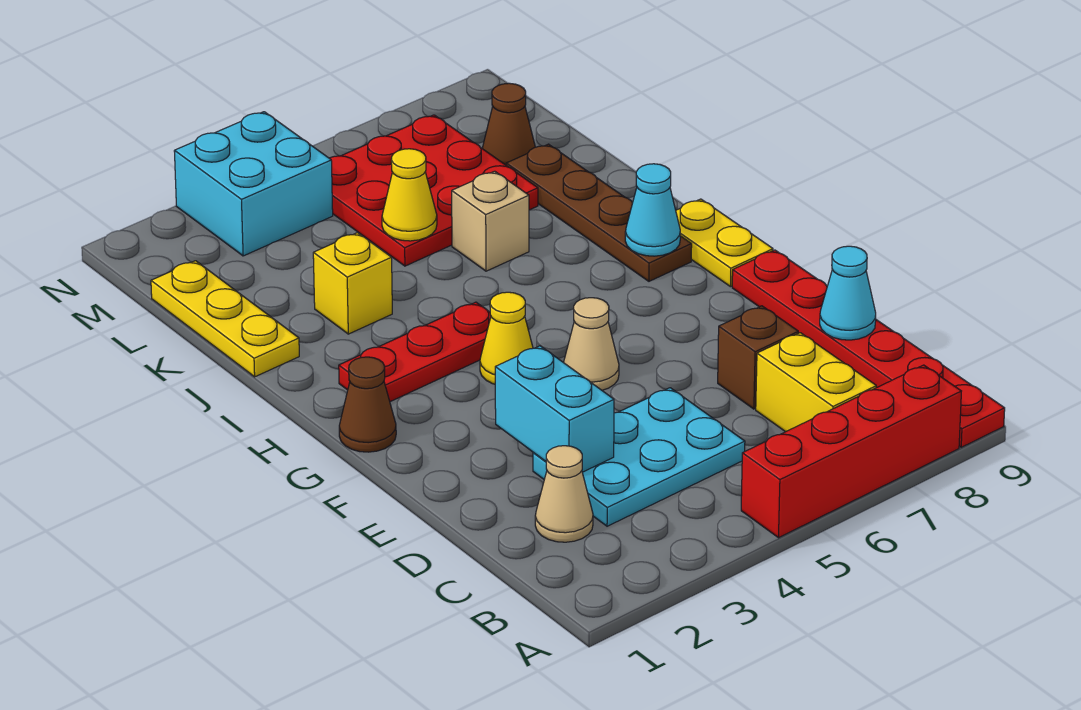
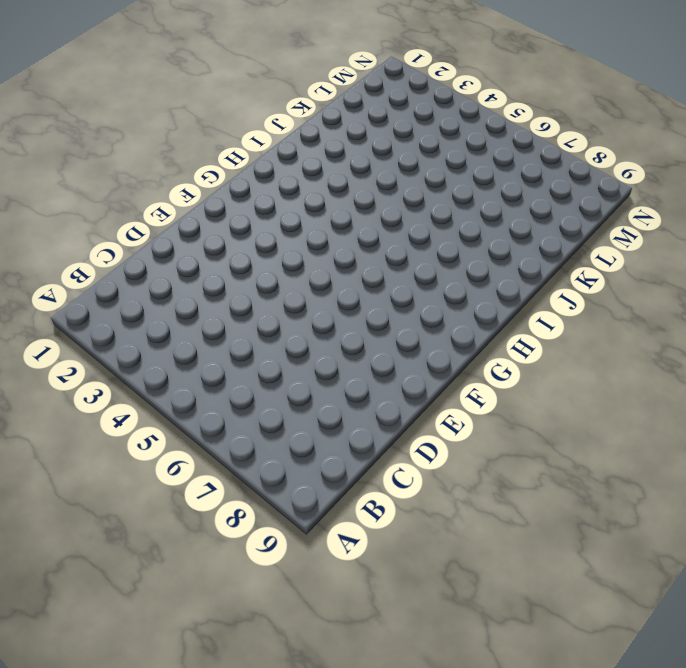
none -> red brick A5:A8 level 1
none -> red plate A9:F9 level 1
none -> yellow brick B7:C7 level 1

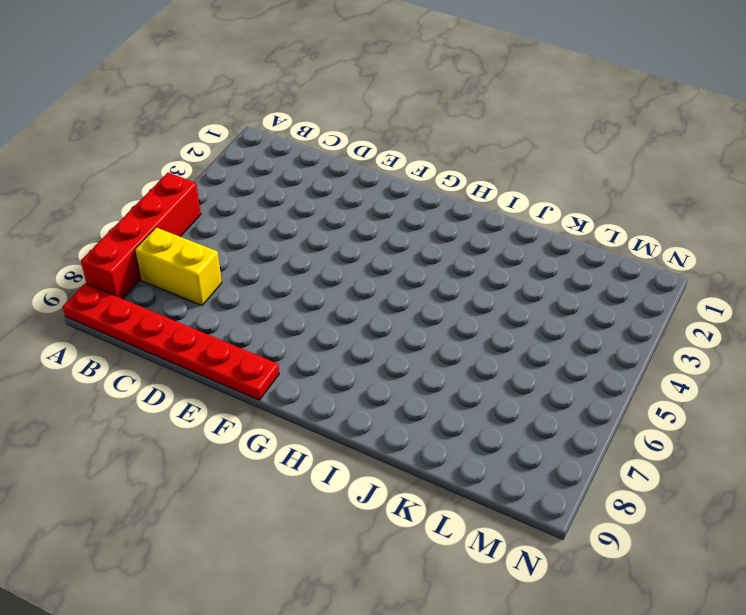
none -> tan cone C2 level 1
none -> cyan plate C3:D5 level 1
none -> brown brick D7 level 1

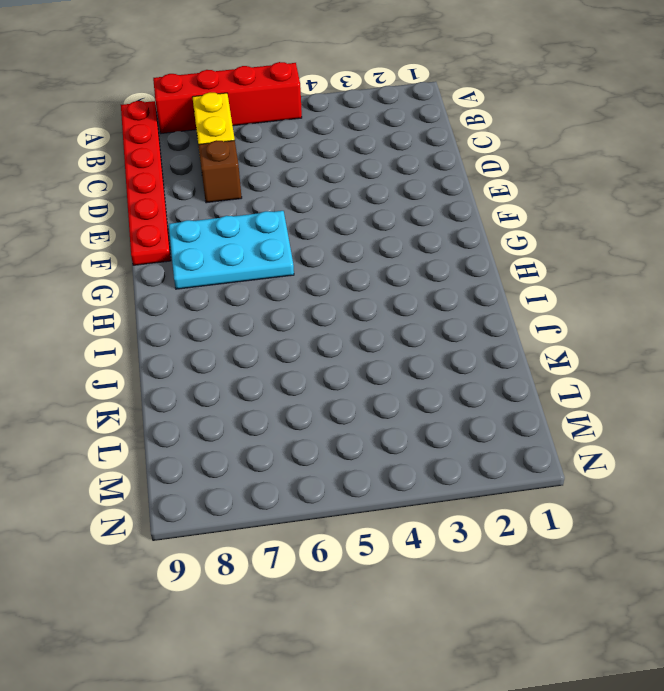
cyan plate F6:G8 level 1 -> cyan plate C3:D5 level 1
none -> tan cone C2 level 1
none -> tan cone F5 level 1
none -> brown cone G1 level 1

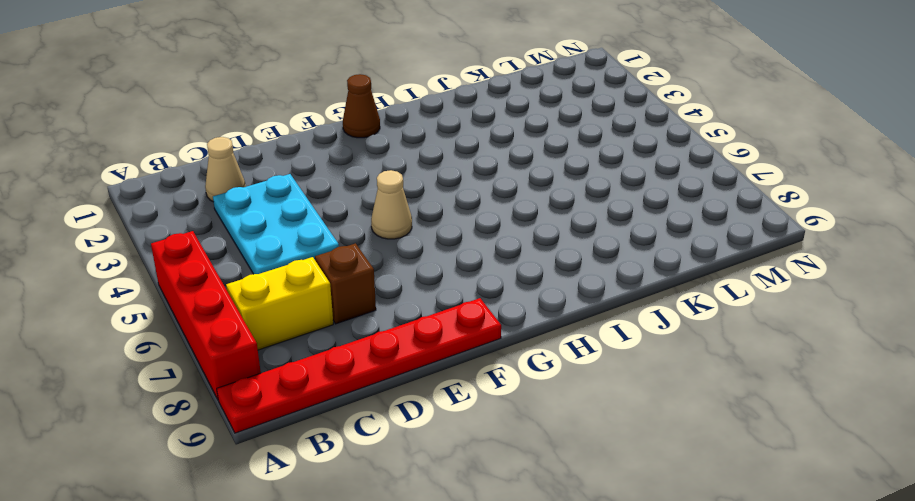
none -> yellow cone G4 level 1
none -> yellow plate G9:H9 level 1
none -> red plate H2:H4 level 1

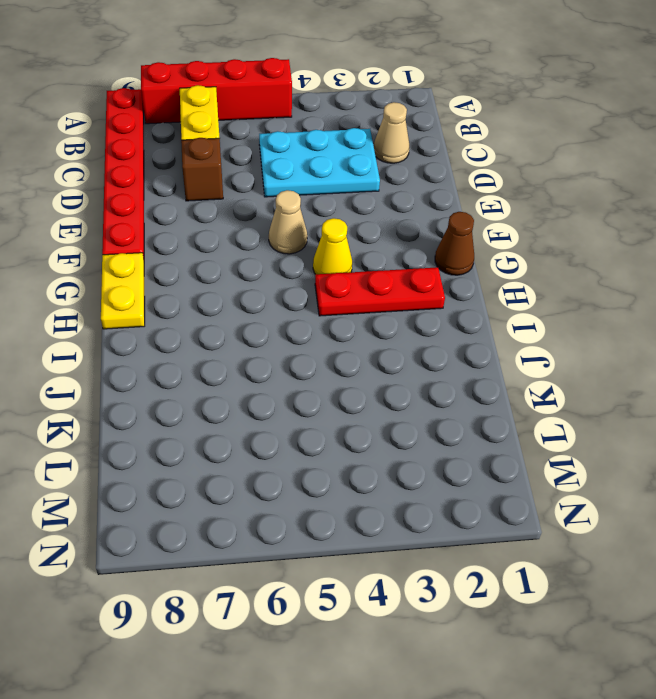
none -> brown plate H8:K8 level 1
none -> yellow plate J1:L1 level 1
none -> yellow brick J3 level 1

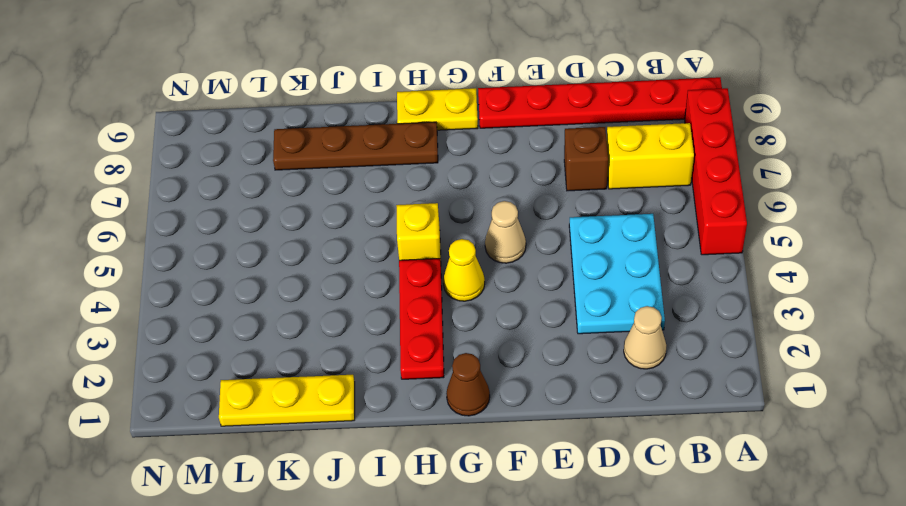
yellow brick H5 level 1 -> yellow brick J3 level 1
none -> tan brick J6 level 1
none -> red plate K5:M7 level 1
none -> brown cone L8 level 1

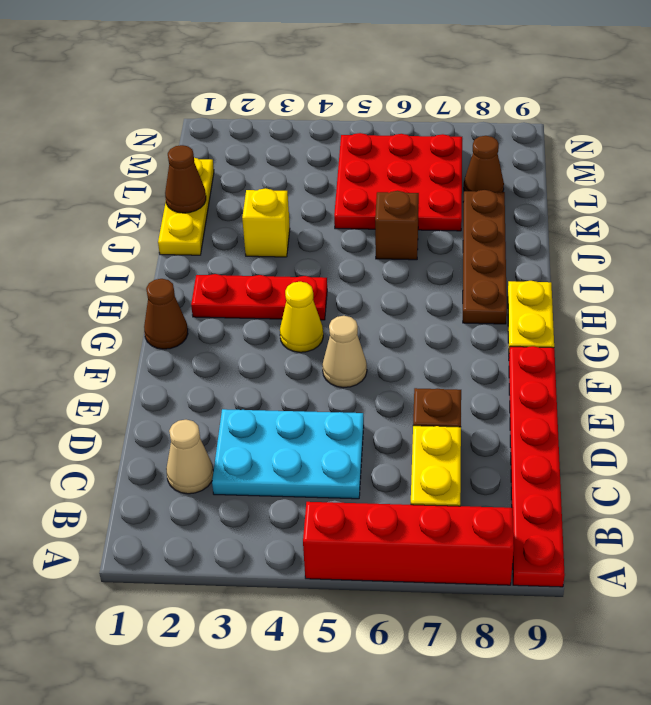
brown brick J6 level 1 -> tan brick J6 level 1
brown cone K1 level 2 -> none
none -> cyan brick M3:N4 level 1
none -> cyan brick D3:E3 level 2
none -> cyan cone D9 level 2

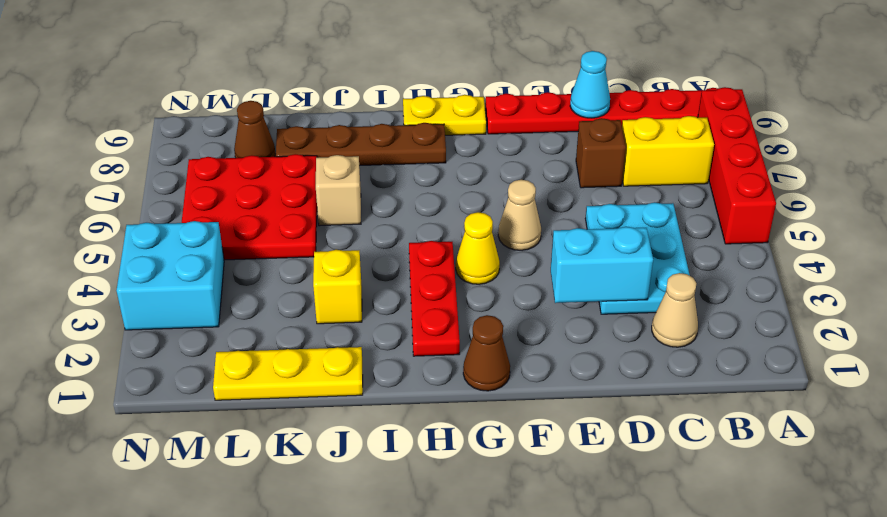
none -> cyan cone H8 level 2
none -> yellow cone K5 level 2

